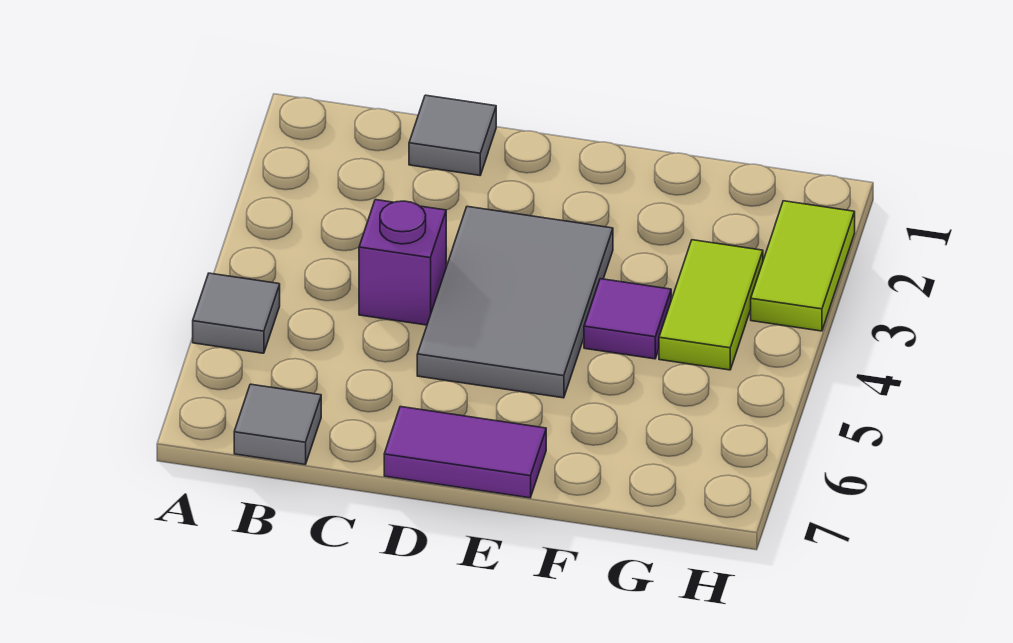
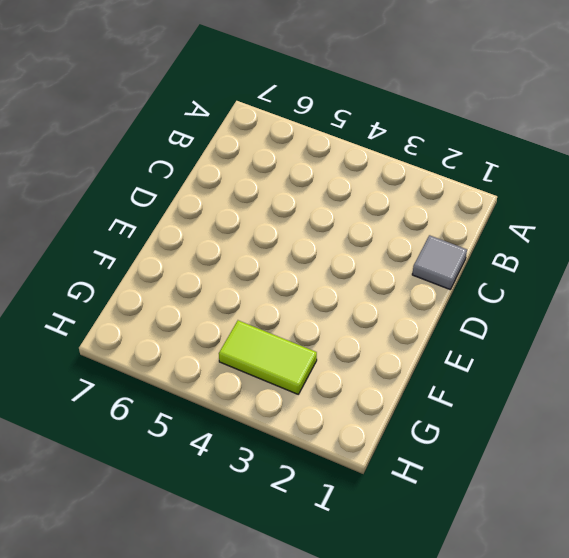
none -> grey tile A5 level 1
none -> grey tile B7 level 1

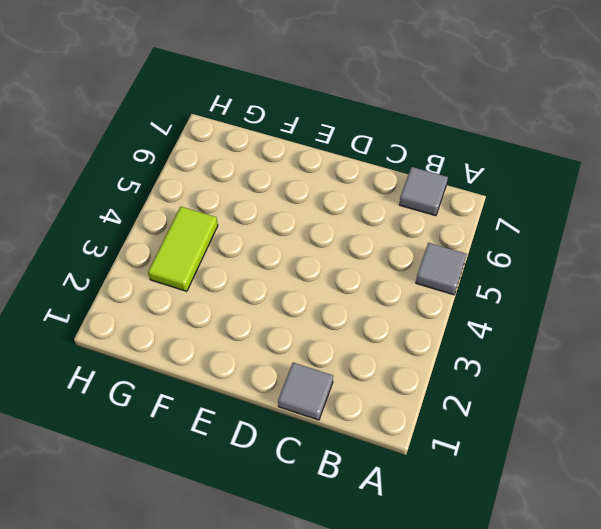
none -> purple brick C4 level 1
none -> grey tile D3:E5 level 1

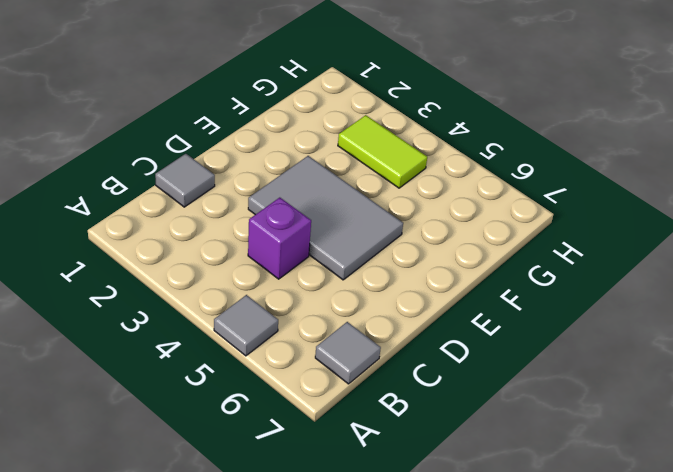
none -> purple tile D7:E7 level 1
none -> purple tile F4 level 1

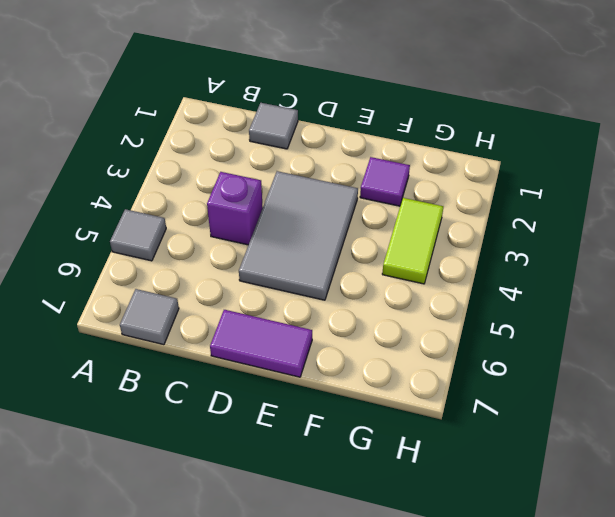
purple tile F2 level 1 -> purple tile F4 level 1
none -> lime tile H2:H3 level 1

